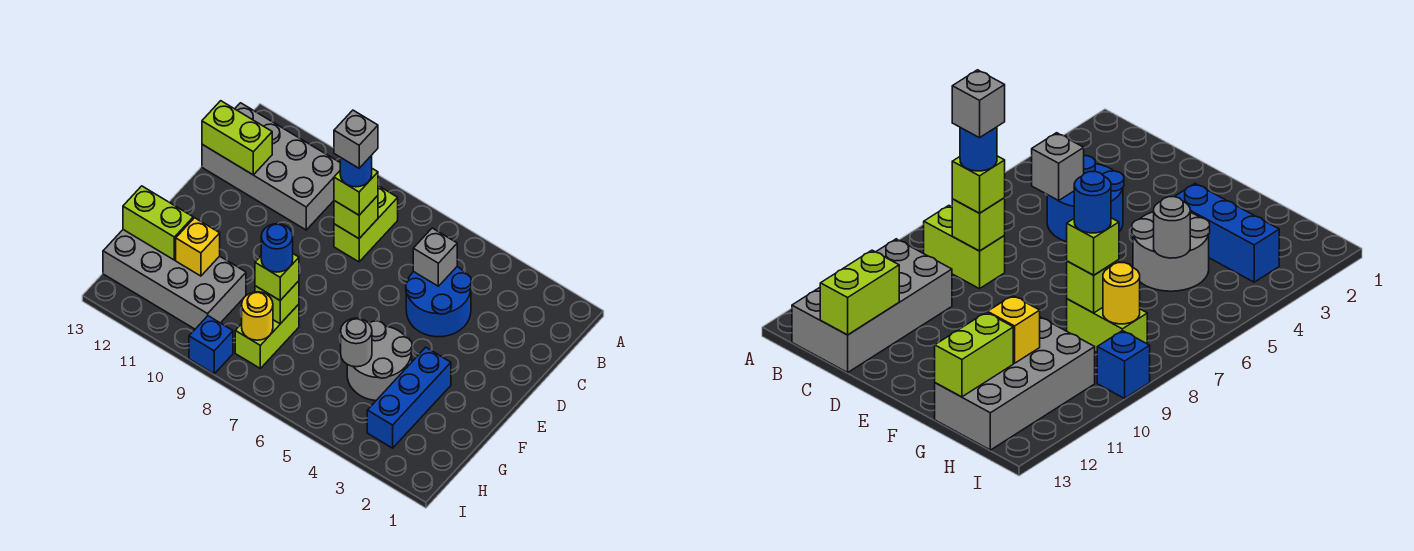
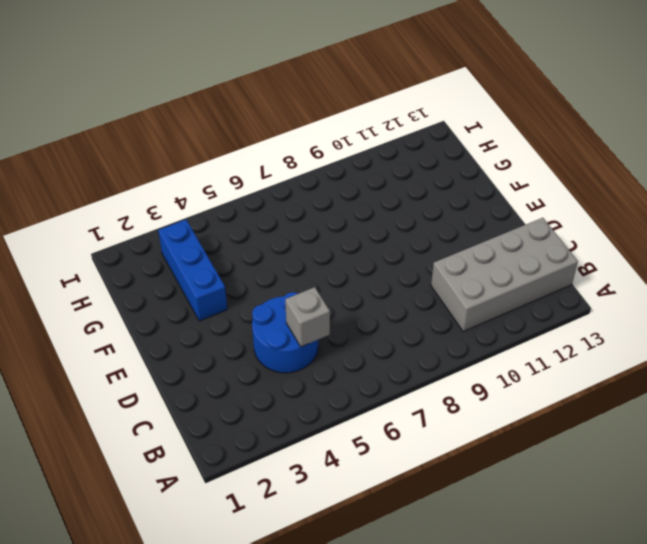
none -> lime brick B8:C8 level 1
none -> grey round brick F4:G5 level 1
none -> lime brick G8:H8 level 1

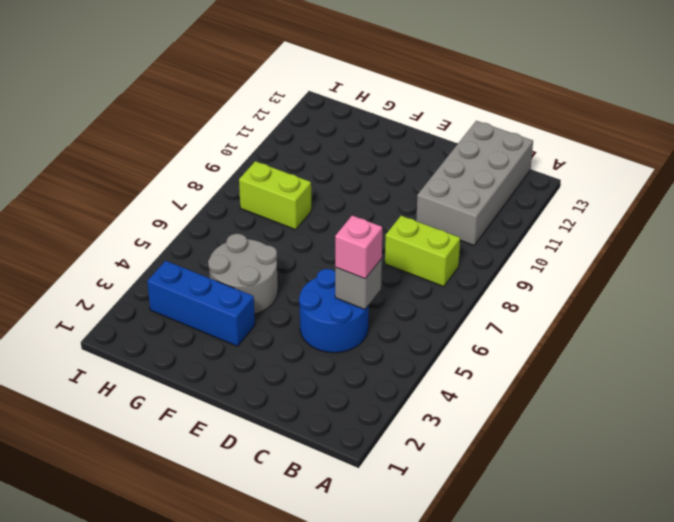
pink brick C5 level 3 -> none
none -> grey brick G10:H13 level 1
none -> blue brick I9 level 1
none -> lime brick C8 level 2

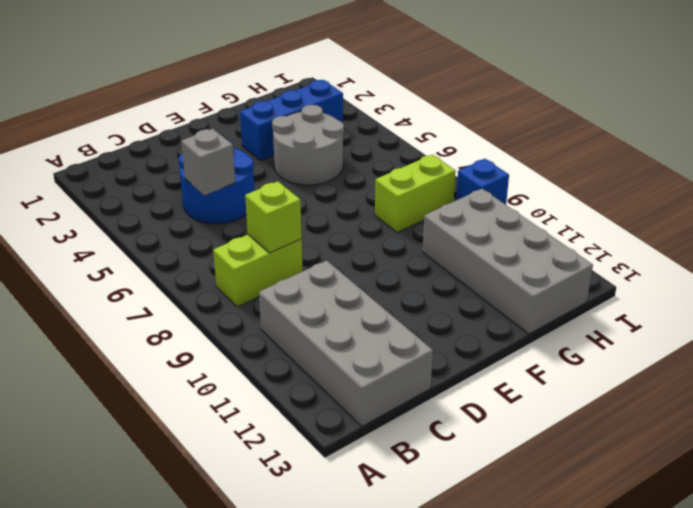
none -> lime brick C12:C13 level 2
none -> grey round brick G5 level 2
none -> lime brick G8 level 2

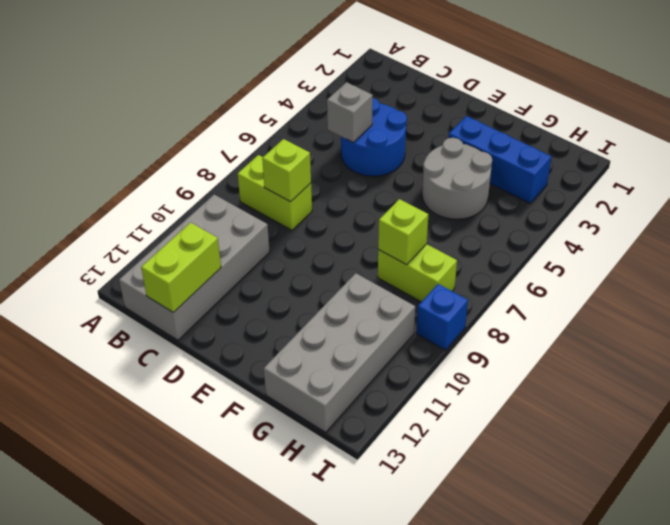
none -> grey round brick G5 level 2
none -> yellow brick G11 level 2
none -> lime brick G12:G13 level 2

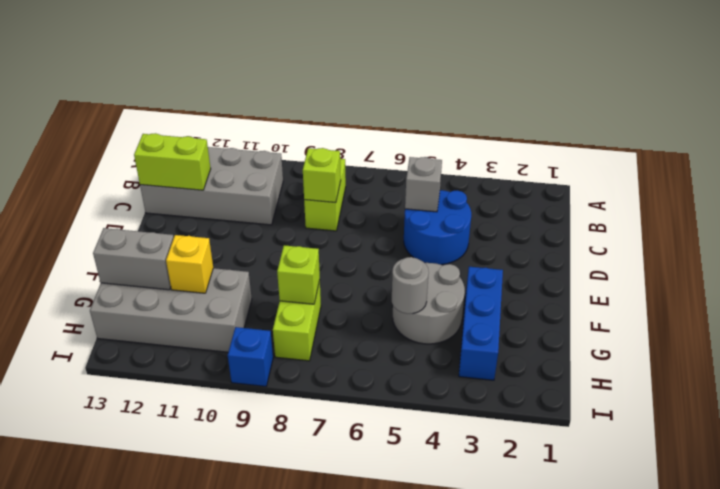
grey brick G12:G13 level 2 -> lime brick G12:G13 level 2
none -> yellow round brick H8 level 2
none -> lime brick C8 level 3
none -> lime brick G8 level 3

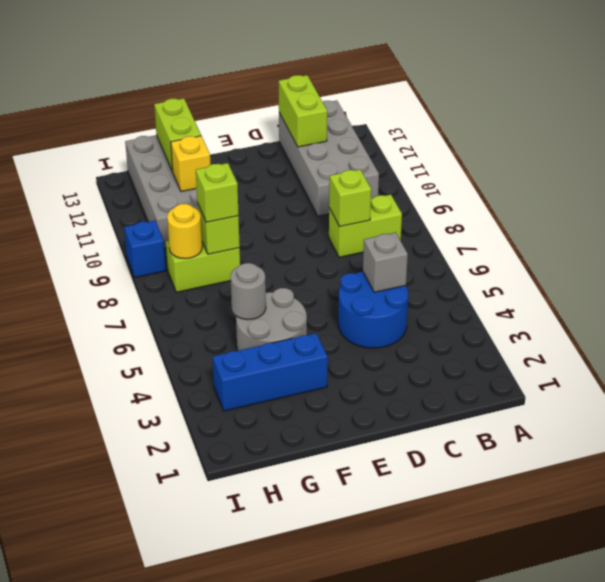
none -> lime brick C8 level 3
none -> blue round brick C8 level 4
none -> blue round brick G8 level 4

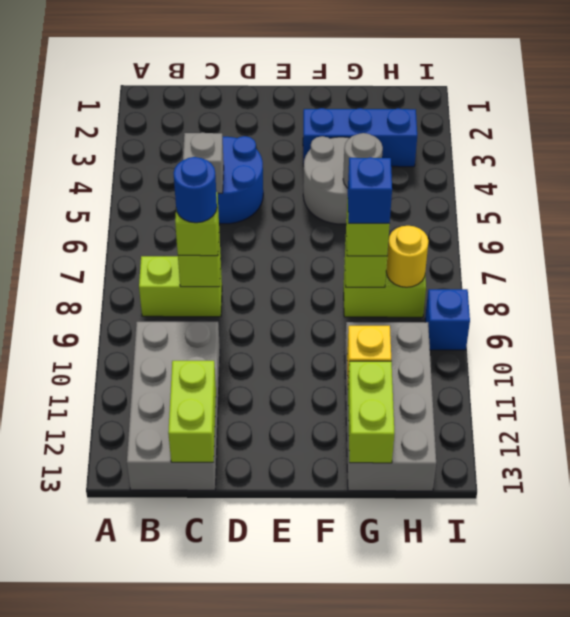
blue brick G8 level 4 -> blue round brick G8 level 4
none -> grey brick C8 level 5

